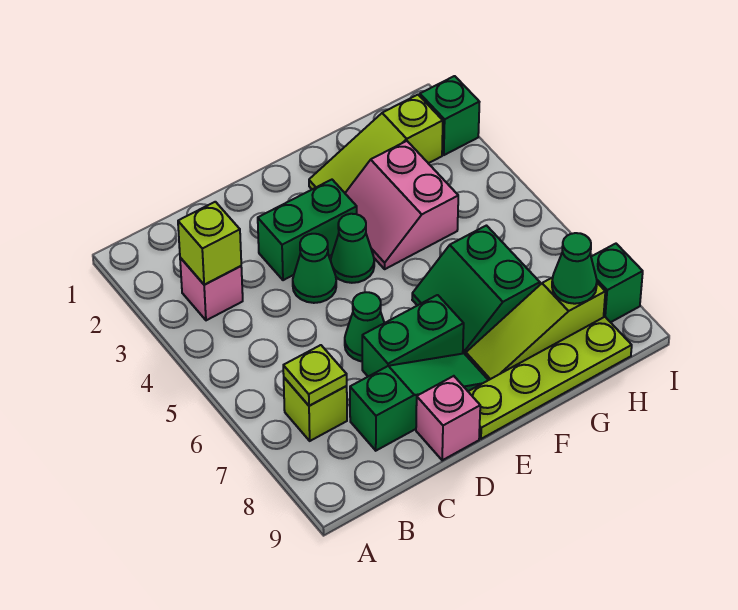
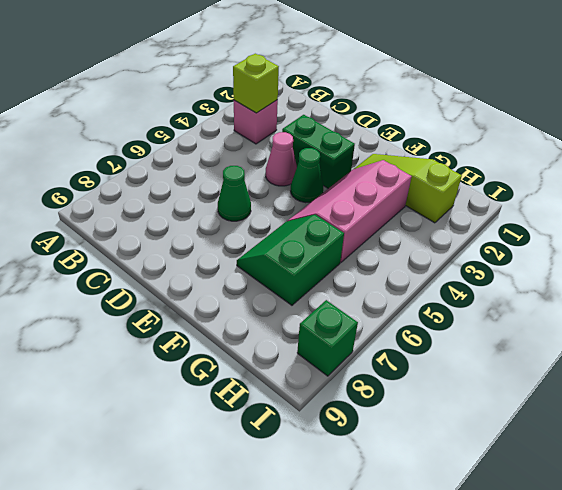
pink cone D4 level 1 -> green cone D4 level 1
pink slope F3:G5 level 1 top G -> pink slope F3:G4 level 1 top G
none -> lime brick B7 level 1
none -> green slope C8:E8 level 1 top C
none -> green brick D7:E7 level 1

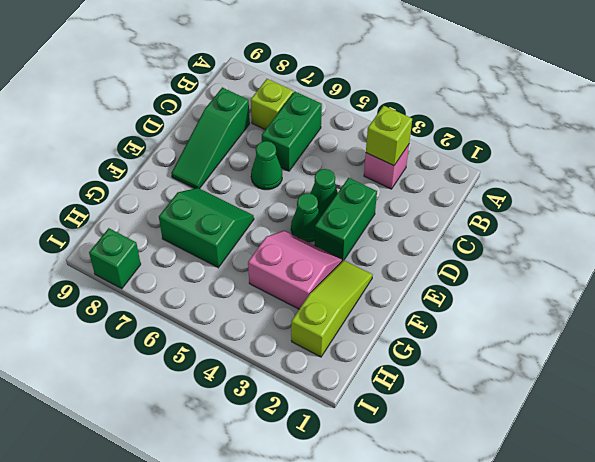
green brick B6:C6 level 1 -> green brick D7:E7 level 1
none -> pink brick D9 level 1
none -> lime plate E9:H9 level 1
none -> lime slope F8:H8 level 1 top H

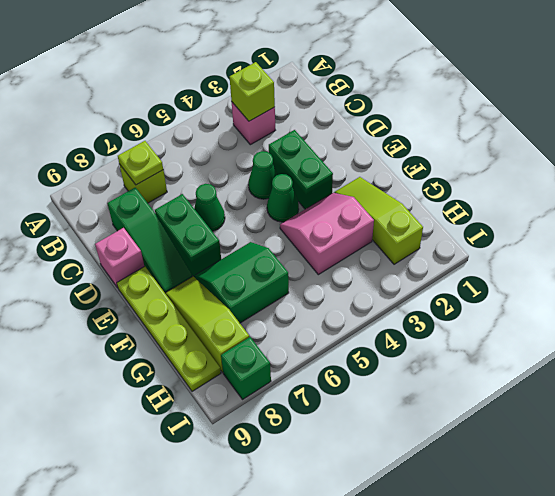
none -> green brick I2 level 1
none -> green cone H8 level 2

